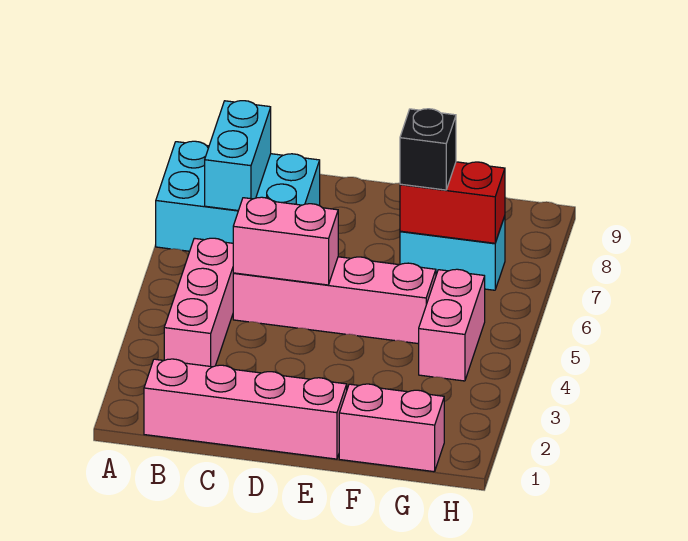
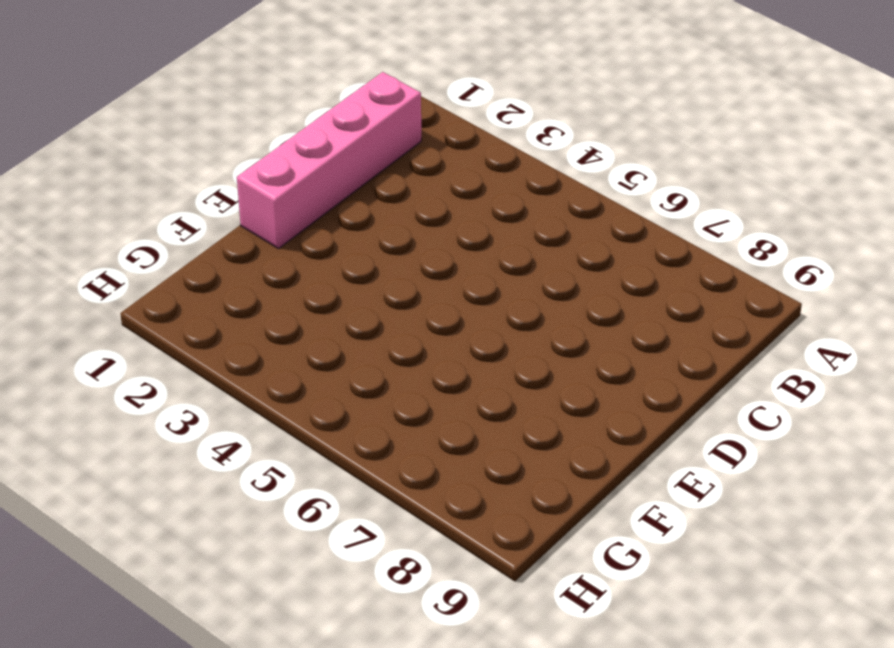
none -> cyan brick A7:C8 level 1
none -> pink brick B3:B5 level 1

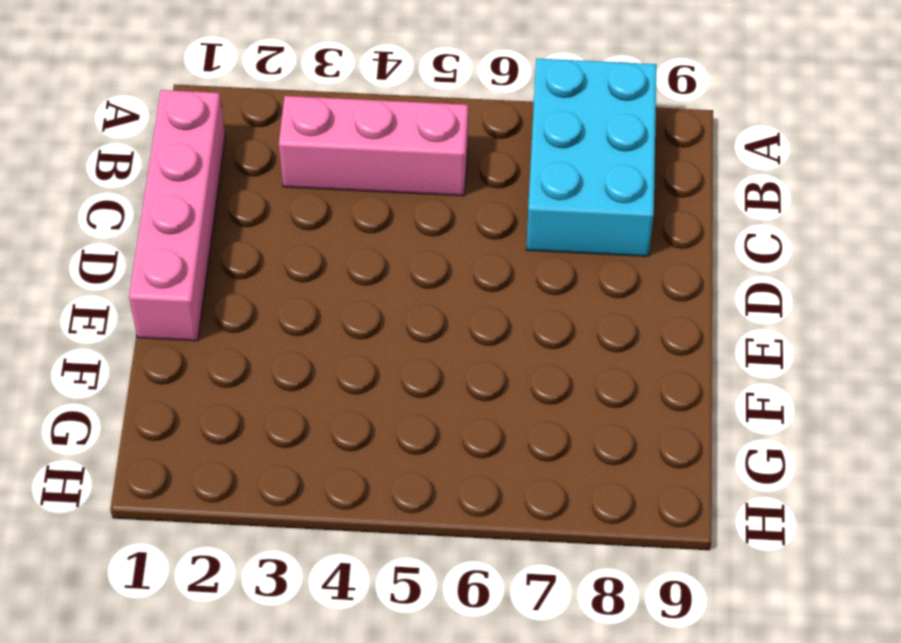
none -> pink brick C5:F5 level 1
none -> pink brick F1:G1 level 1

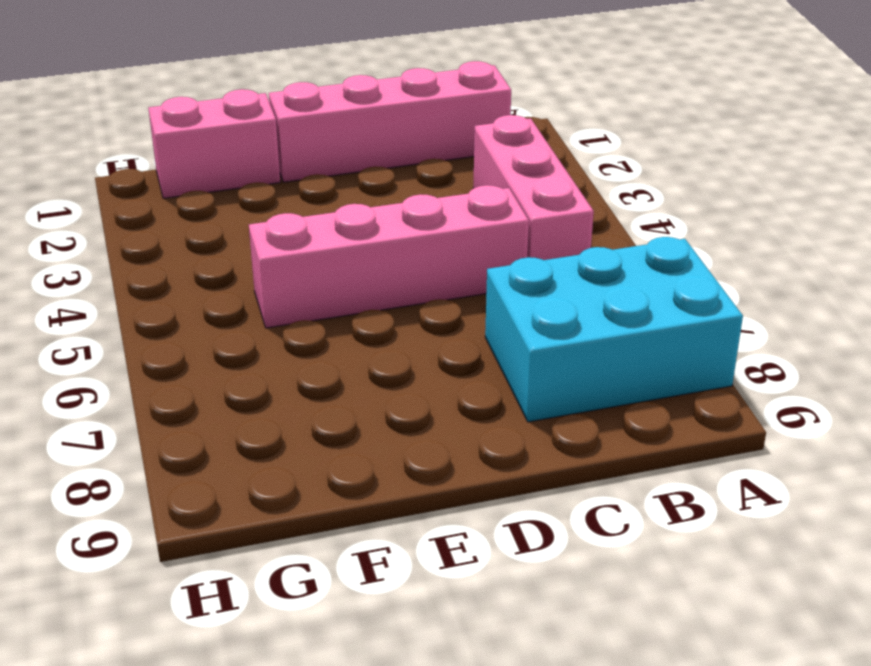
none -> cyan brick F7:G7 level 1
none -> pink brick G4:G5 level 1

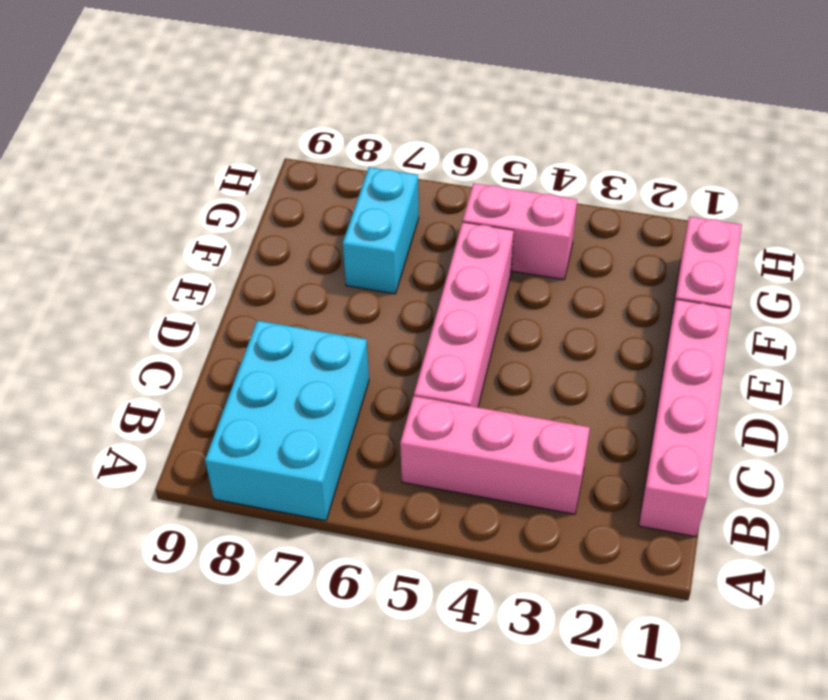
none -> cyan brick B7:B8 level 2
none -> pink brick C5:D5 level 2

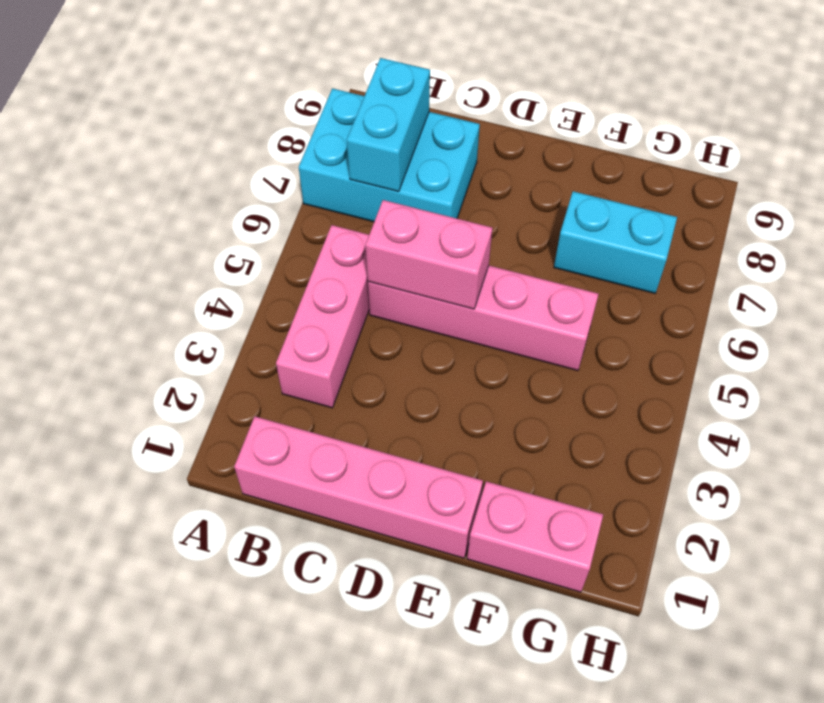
none -> pink brick G4:G5 level 1
none -> red brick F7:G7 level 2

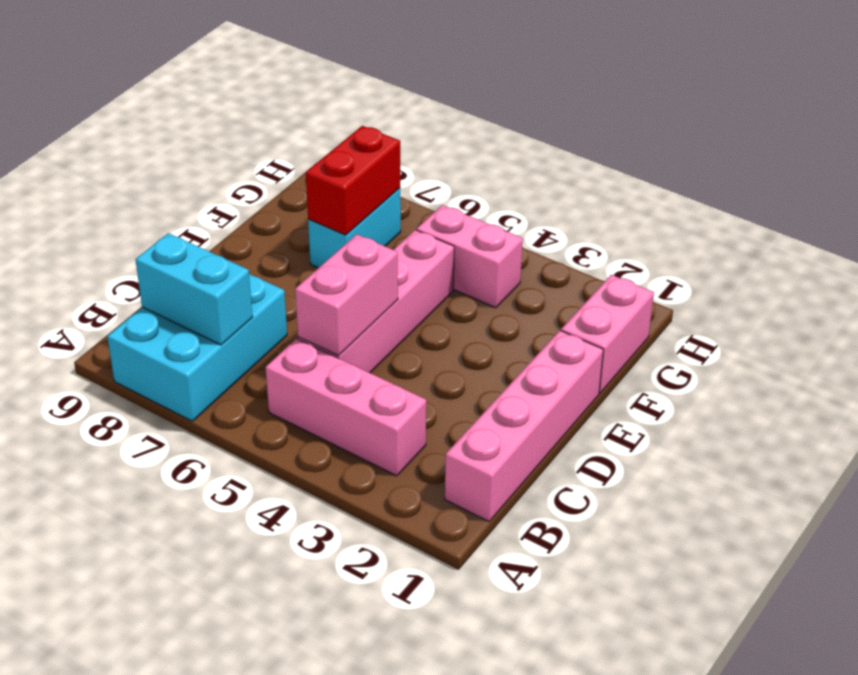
none -> black brick F7 level 3

